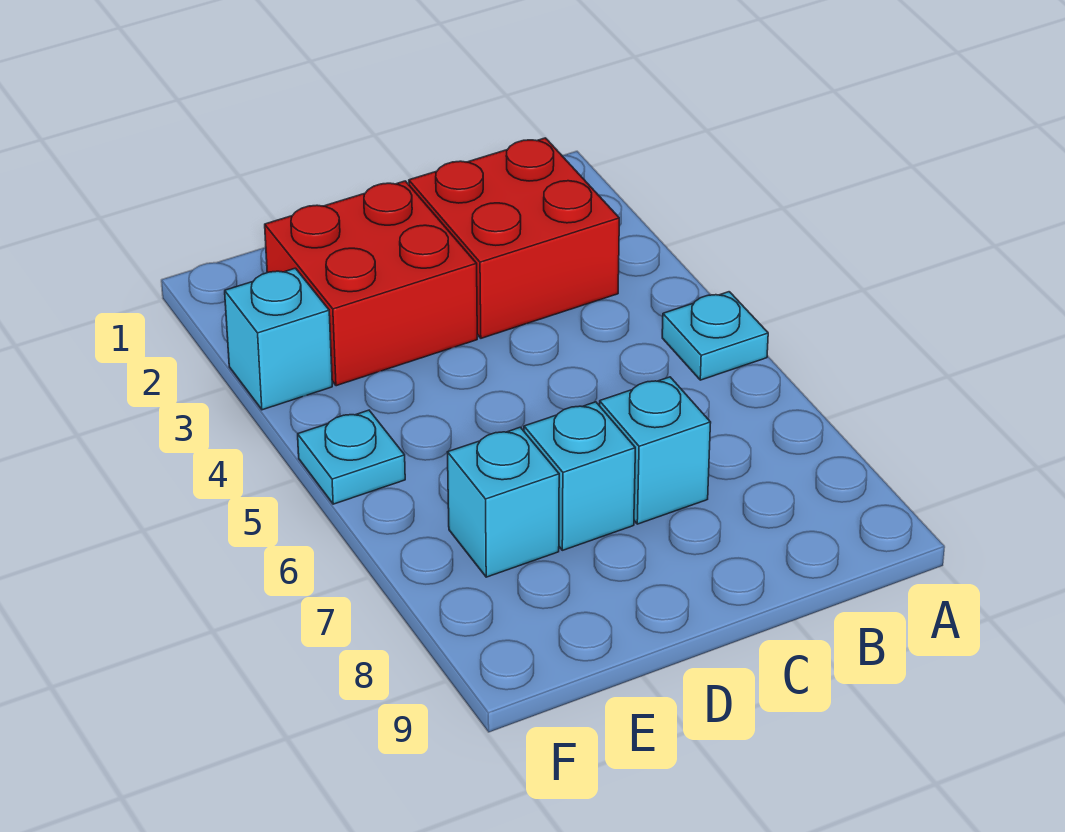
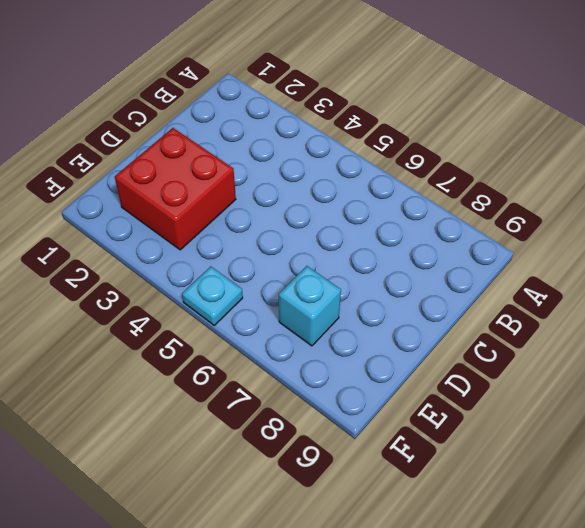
none -> cyan plate A5 level 1
none -> red brick B2:C3 level 1

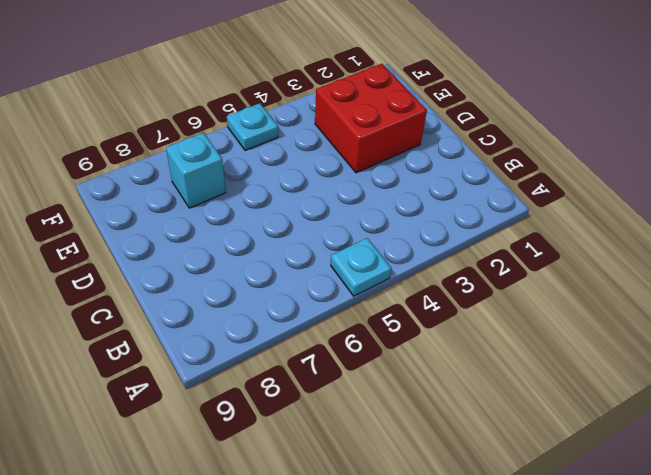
none -> red brick B2:C3 level 1
none -> cyan brick C7 level 1

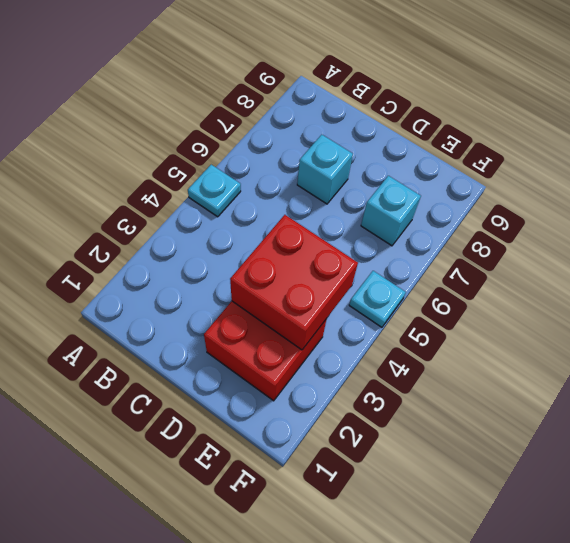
red brick D3:E4 level 2 -> red brick B2:C3 level 1
none -> cyan brick D7 level 1
none -> cyan brick F3 level 1

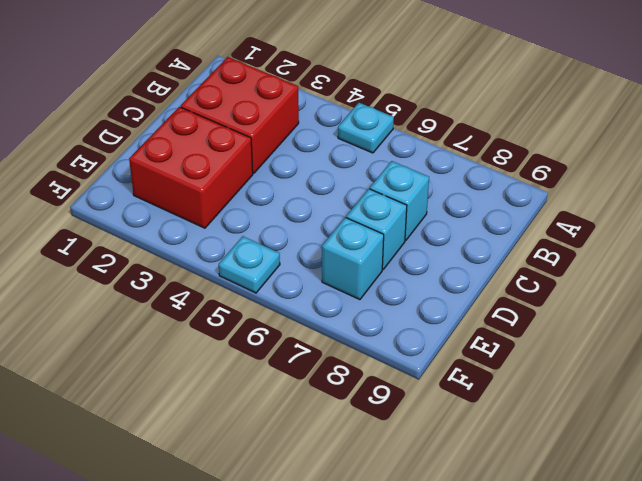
none -> cyan brick F3 level 1

